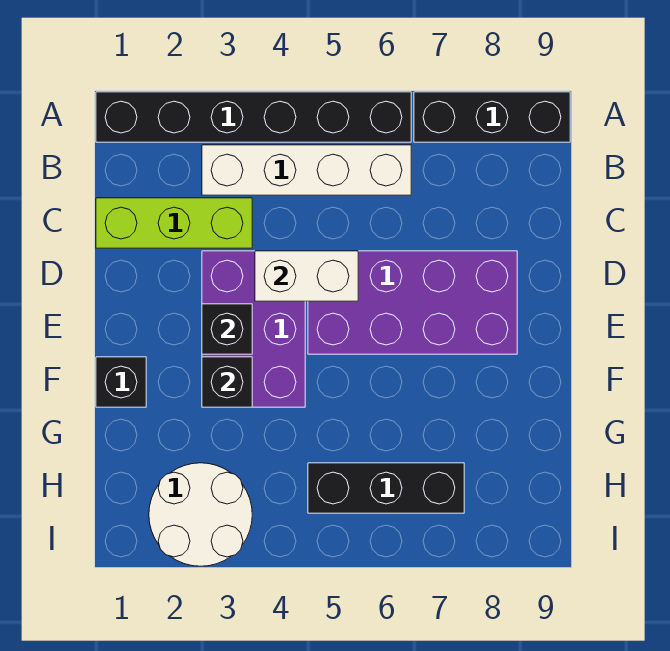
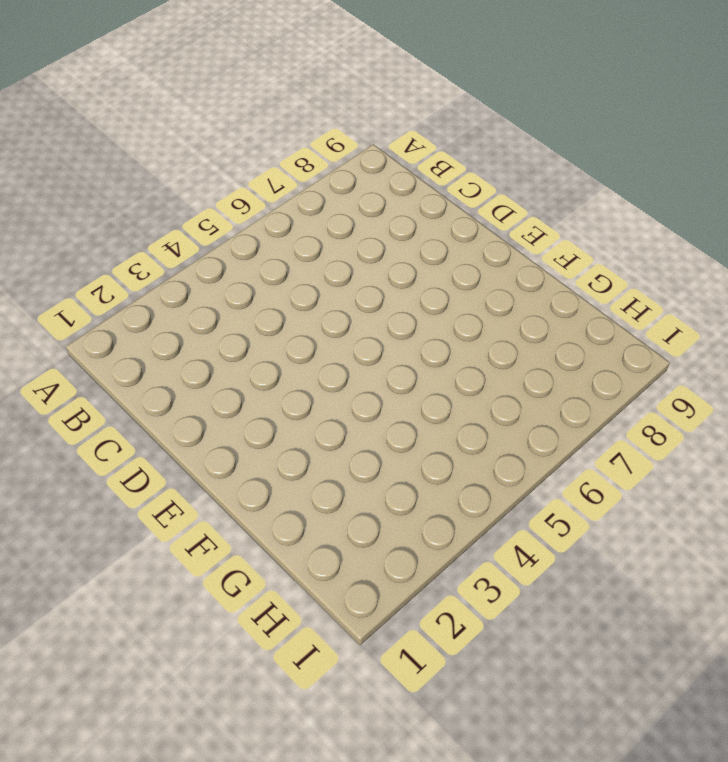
none -> black brick A1:A6 level 1
none -> black brick A7:A9 level 1
none -> white brick B3:B6 level 1

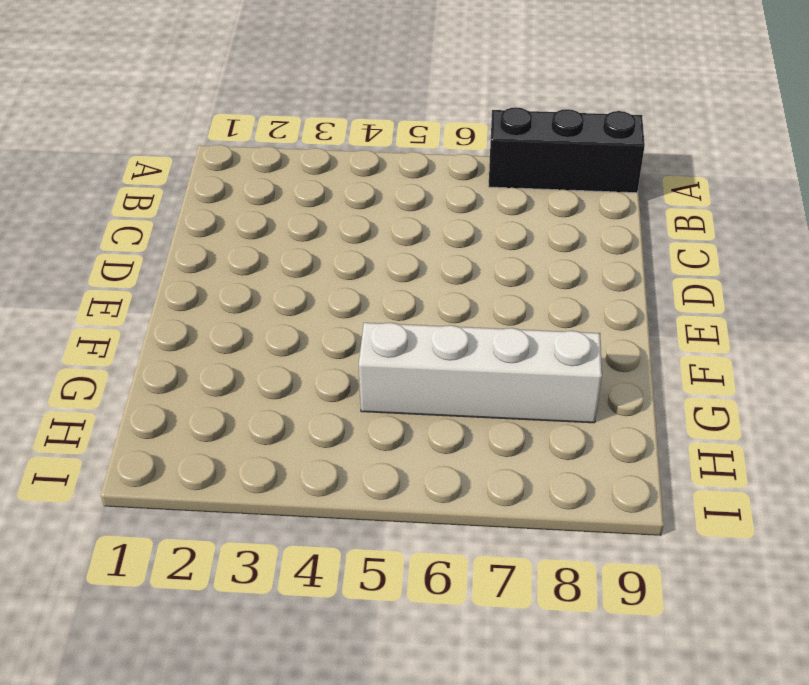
white brick G5:G8 level 1 -> white brick B3:B6 level 1
none -> black brick A1:A6 level 1
none -> lime brick C1:C3 level 1
none -> purple brick D3:F4 level 1

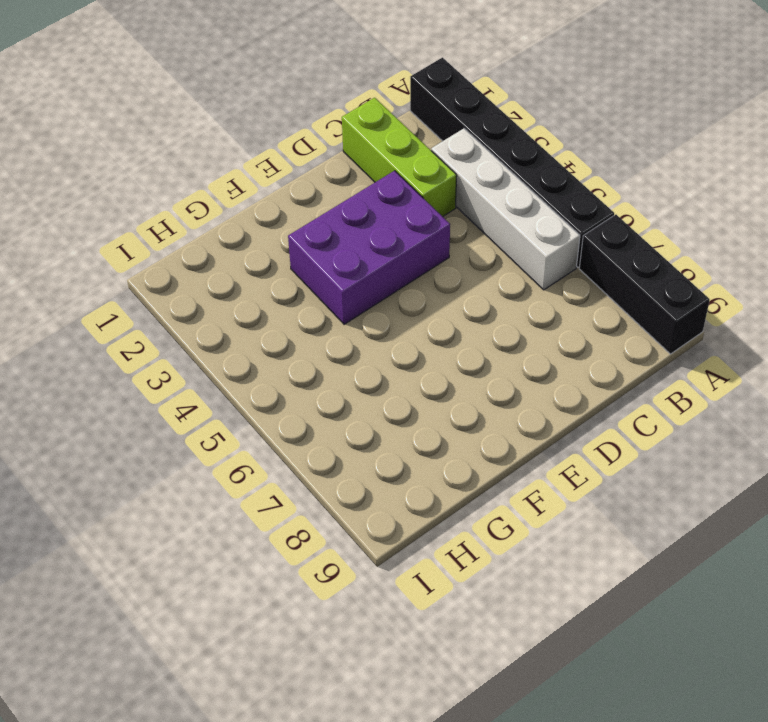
none -> purple brick D5:E8 level 1
none -> black brick F1 level 1
none -> white round brick H2:I3 level 1

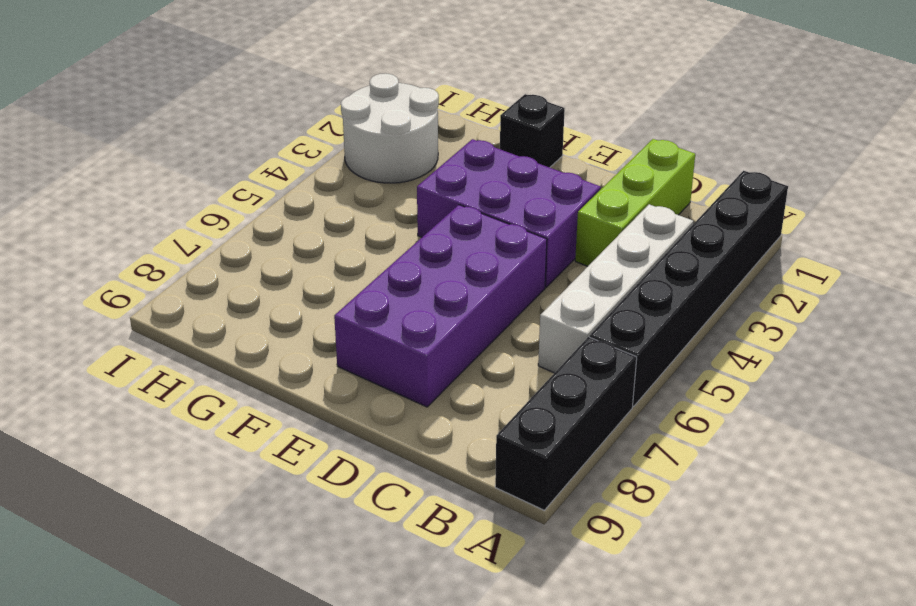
none -> black brick H5:H7 level 1
none -> white brick D4:D5 level 2
none -> black brick E3 level 2

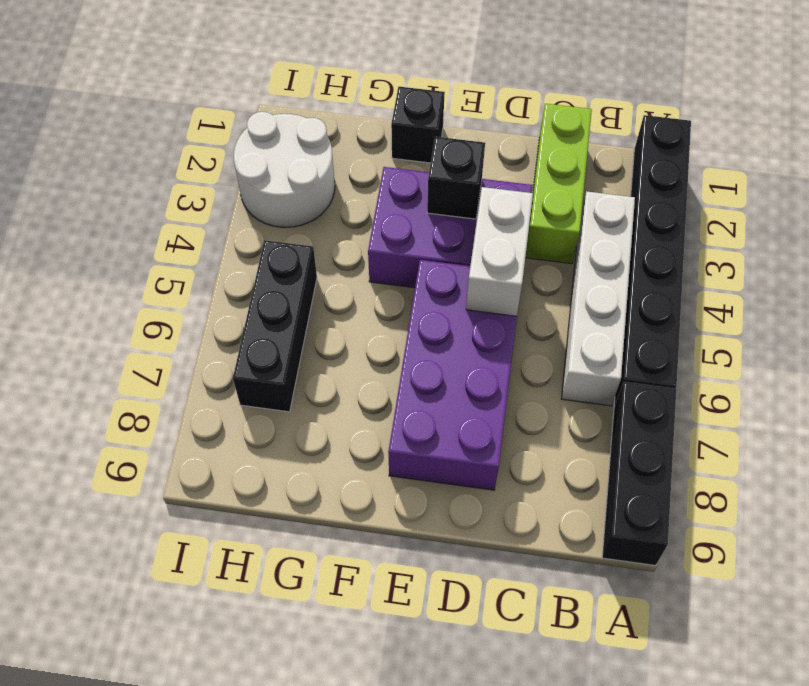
none -> black brick F3 level 2

